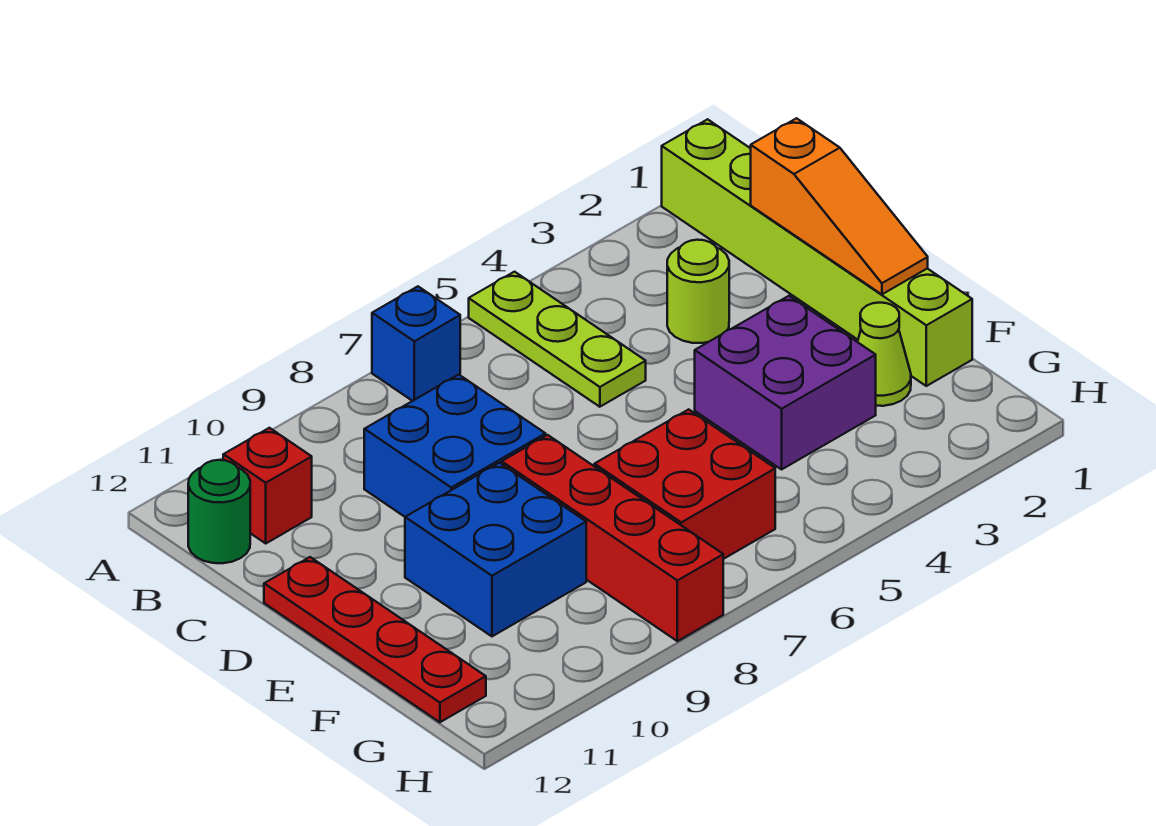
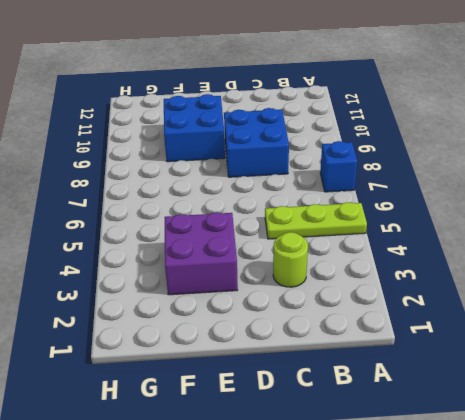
none -> lime brick A1:F1 level 1
none -> red brick B11 level 1
none -> green round brick B12 level 1

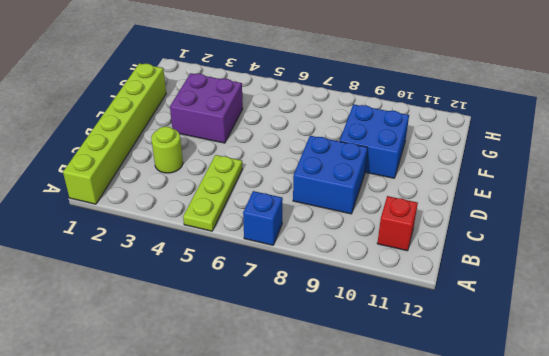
none -> green round brick B12 level 1
none -> red plate D12:G12 level 1
none -> red brick E8:H8 level 1

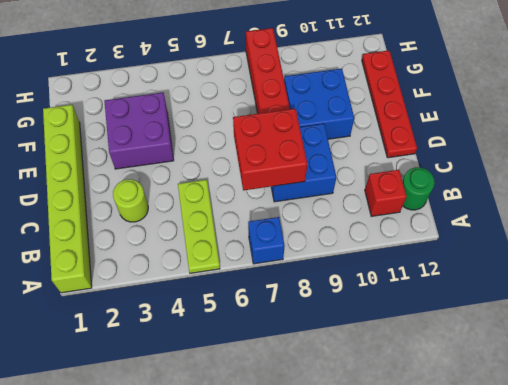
red brick C7:D8 level 2 -> red brick F6:G7 level 1
none -> lime cone F2 level 1
none -> orange slope C1:E1 level 2 top C

